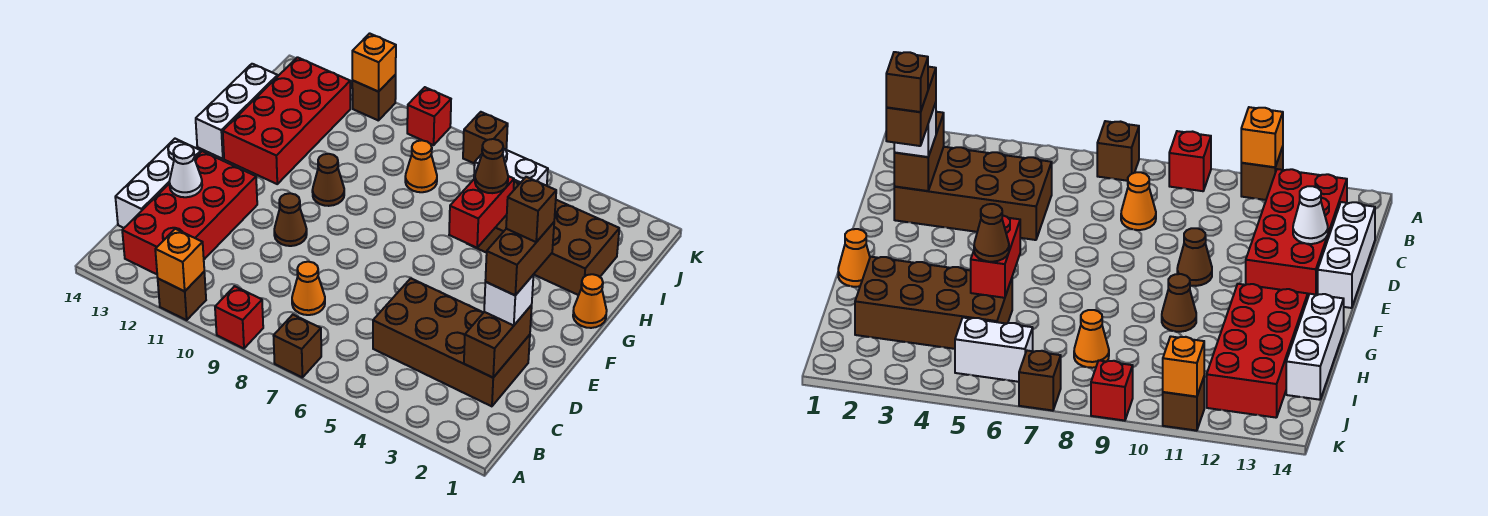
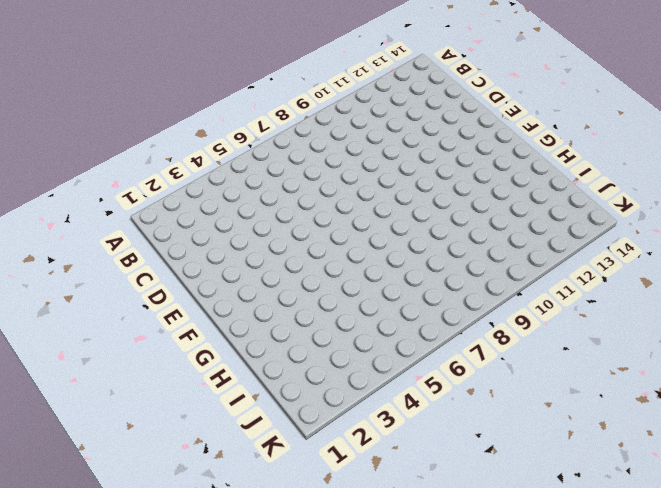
none -> brown brick A7 level 1
none -> red brick A9 level 1
none -> brown brick A11 level 1

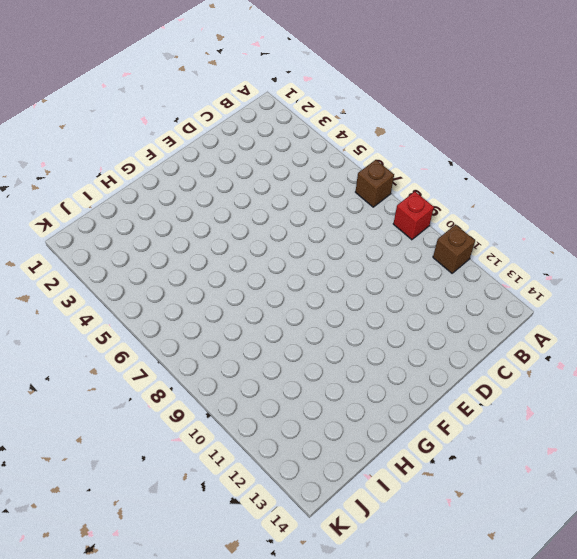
none -> red brick B12:E13 level 1
none -> brown brick C2:D5 level 1
none -> orange cone C8 level 1

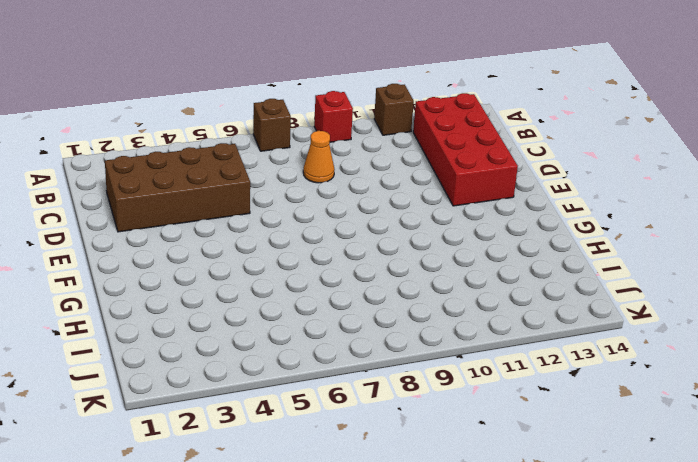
none -> white brick C14:E14 level 1
none -> brown cone E10 level 1
none -> orange cone G1 level 1

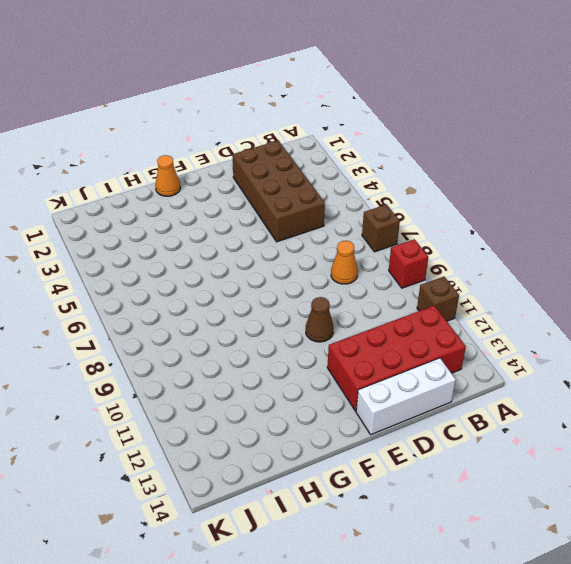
none -> brown cone G10 level 1
none -> red brick G12:J13 level 1
none -> white brick G14:I14 level 1

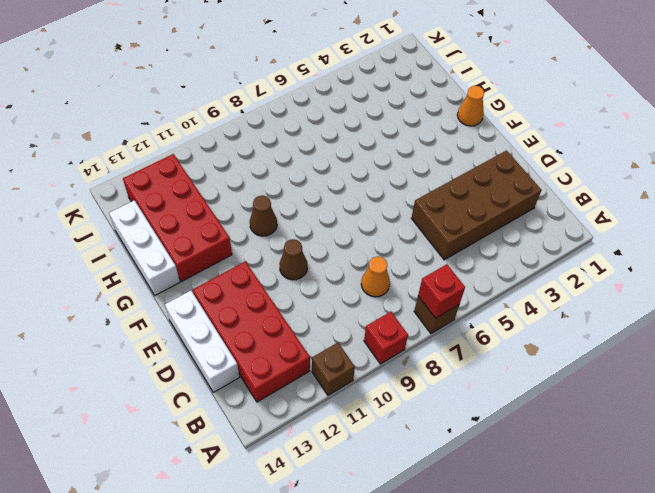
red brick A7 level 2 -> red brick K9 level 1
none -> brown brick H2:I5 level 1
none -> orange cone I8 level 1
none -> white brick J5:J6 level 1

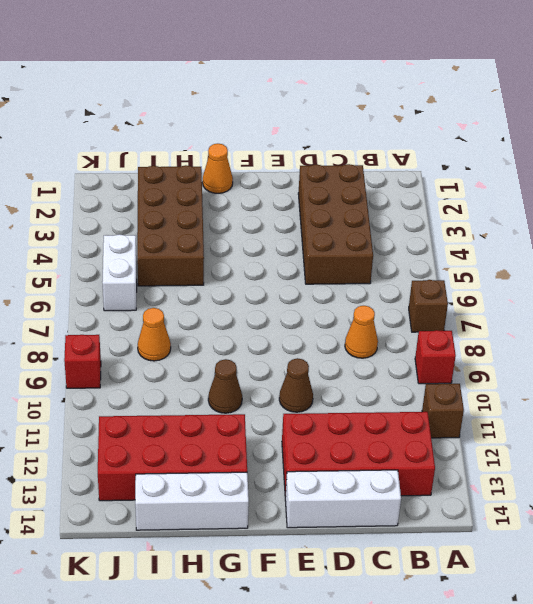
none -> brown brick K7 level 1
none -> brown brick K11 level 1
none -> orange brick A11 level 2

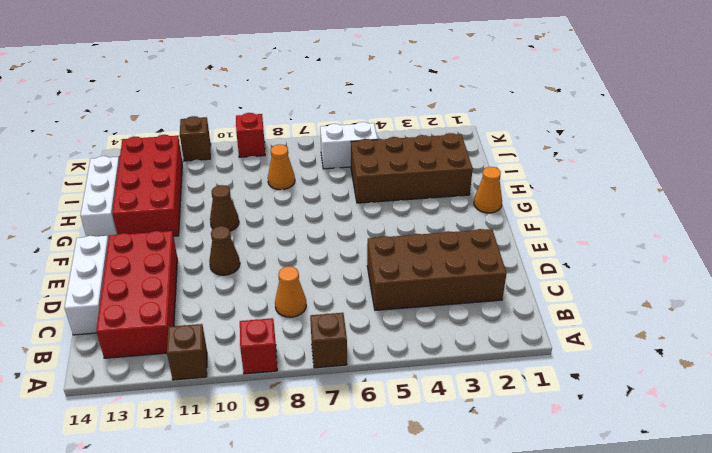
none -> brown brick K7 level 1
none -> orange brick A11 level 2
none -> brown brick C2:D2 level 2

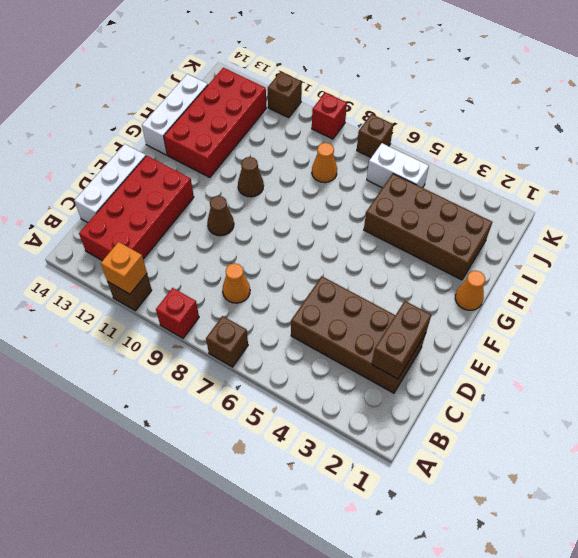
none -> white cone D13 level 2
none -> red brick G5:H5 level 2
none -> orange brick K11 level 2

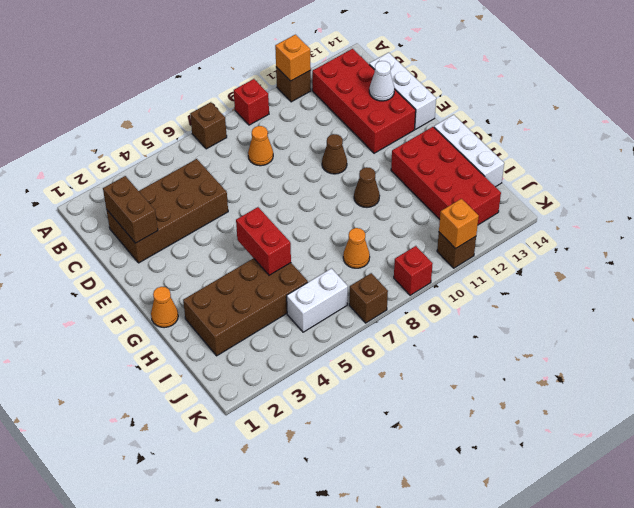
none -> white brick D2 level 3
none -> brown cone H5 level 3
none -> brown brick D2:E2 level 4

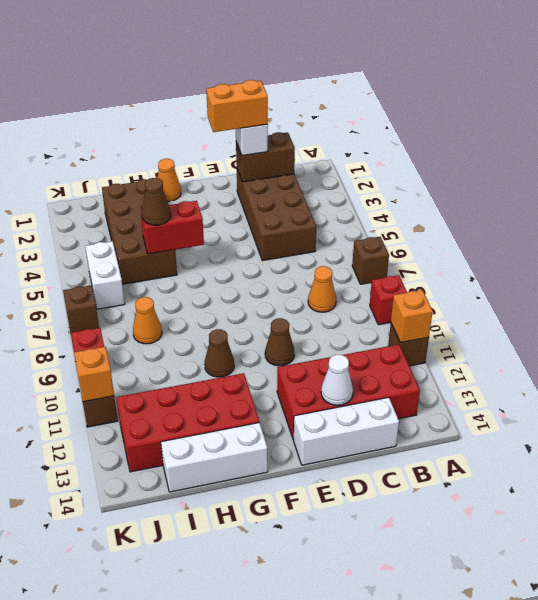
orange brick D2:E2 level 4 -> brown brick D2:E2 level 4
none -> brown brick E2 level 5

